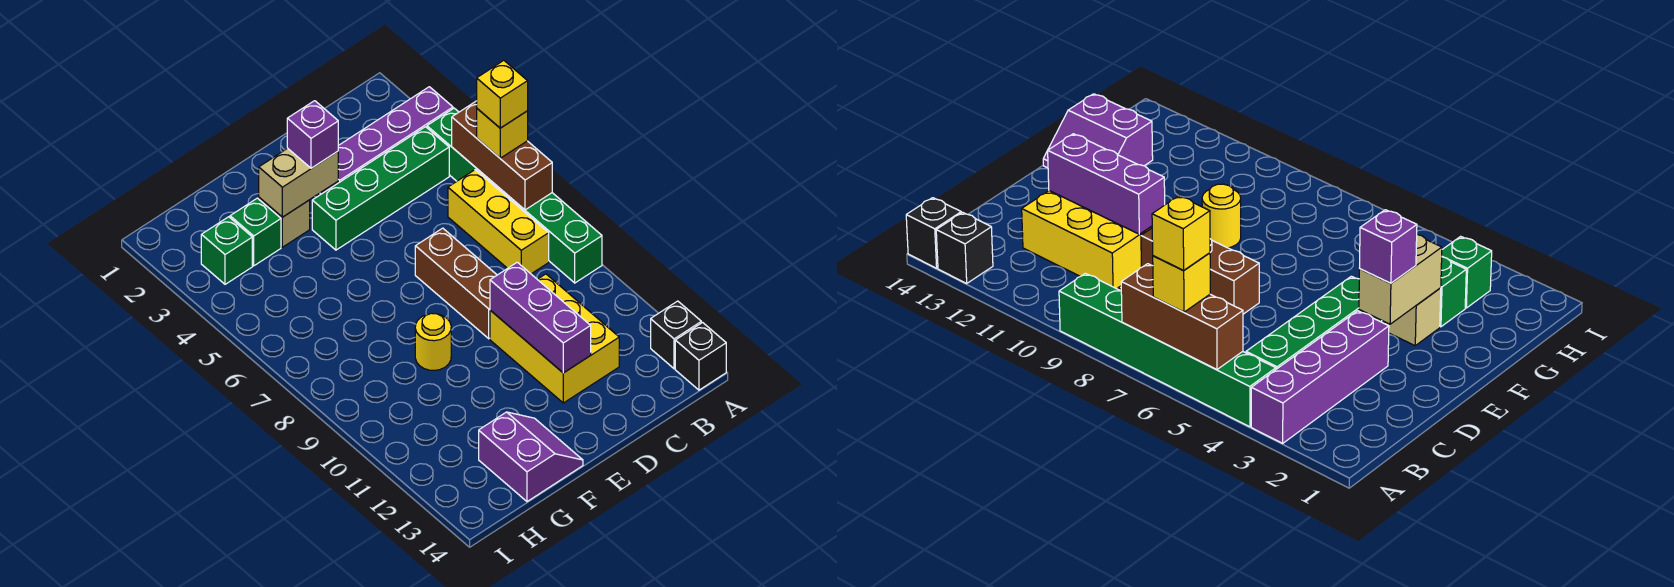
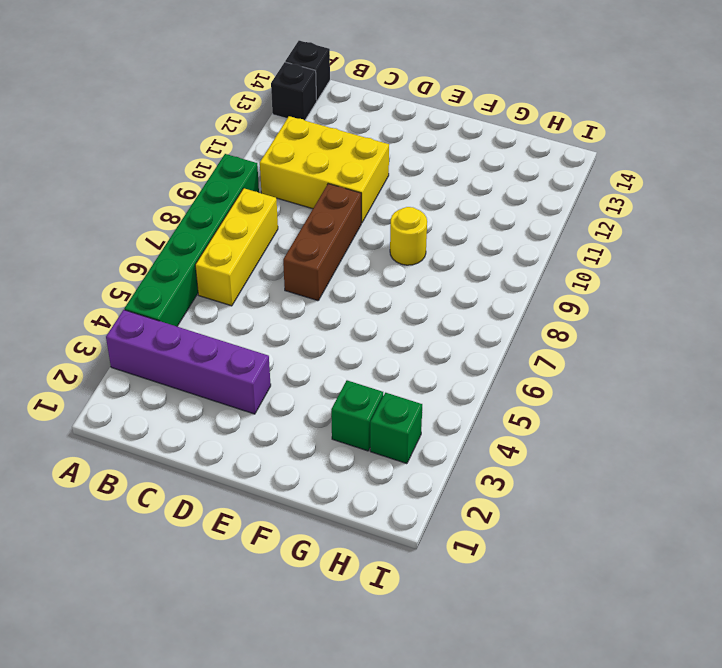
yellow brick B10:D11 level 1 -> yellow brick C10:D12 level 1
none -> green brick B4:E4 level 1
none -> tan brick F3 level 1
none -> purple slope F13:G14 level 1 top G

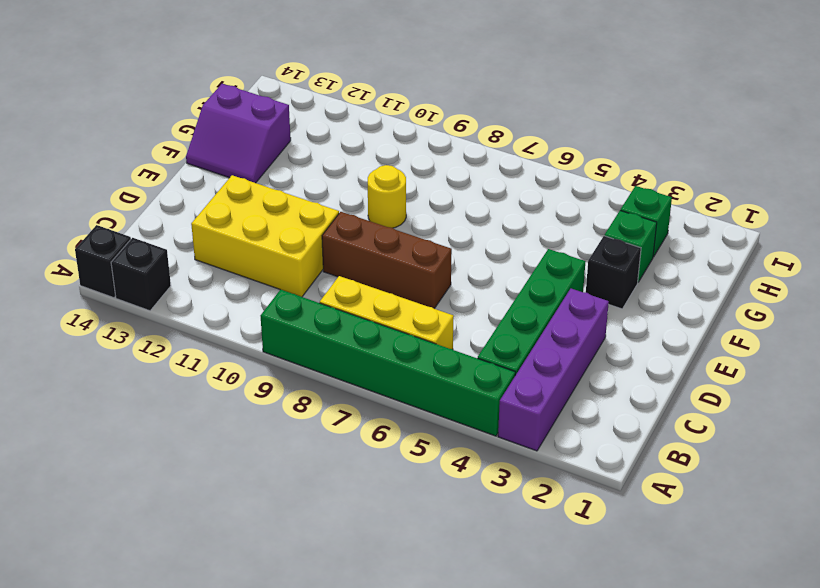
black brick F3 level 1 -> tan brick F3 level 1
none -> brown brick A5:A7 level 2
none -> purple brick D10:D12 level 2
none -> tan brick E3:F3 level 2

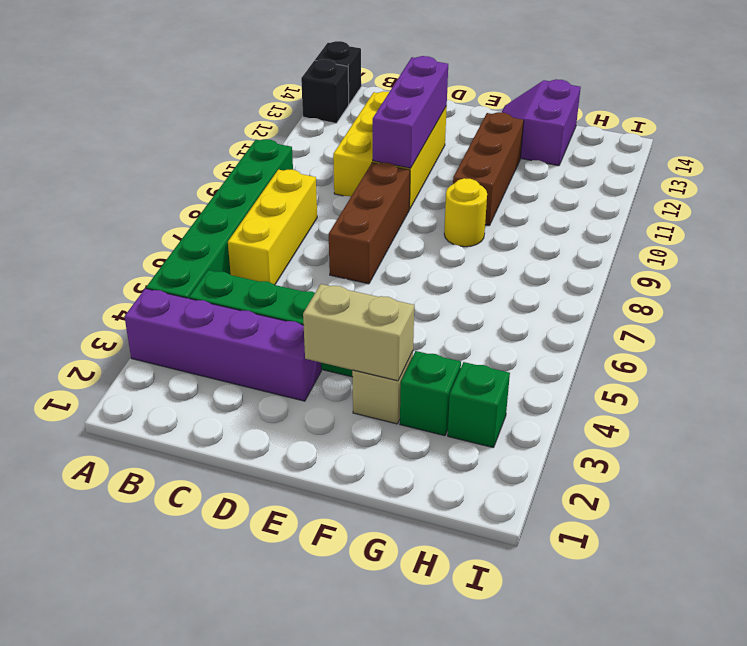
brown brick F10:F12 level 1 -> brown brick A5:A7 level 2
none -> yellow brick A6 level 3
none -> purple brick E3 level 3
none -> yellow brick A6 level 4

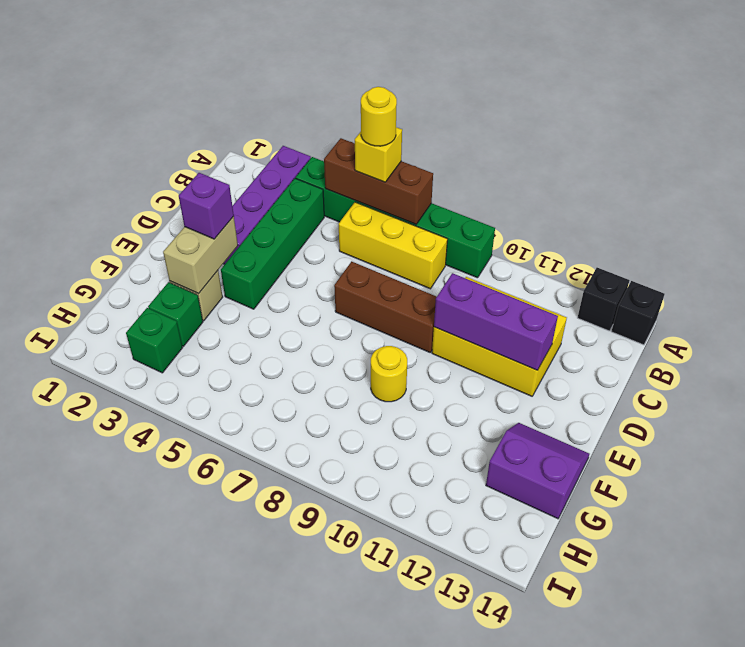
yellow round brick A6 level 4 -> yellow brick A6 level 4

